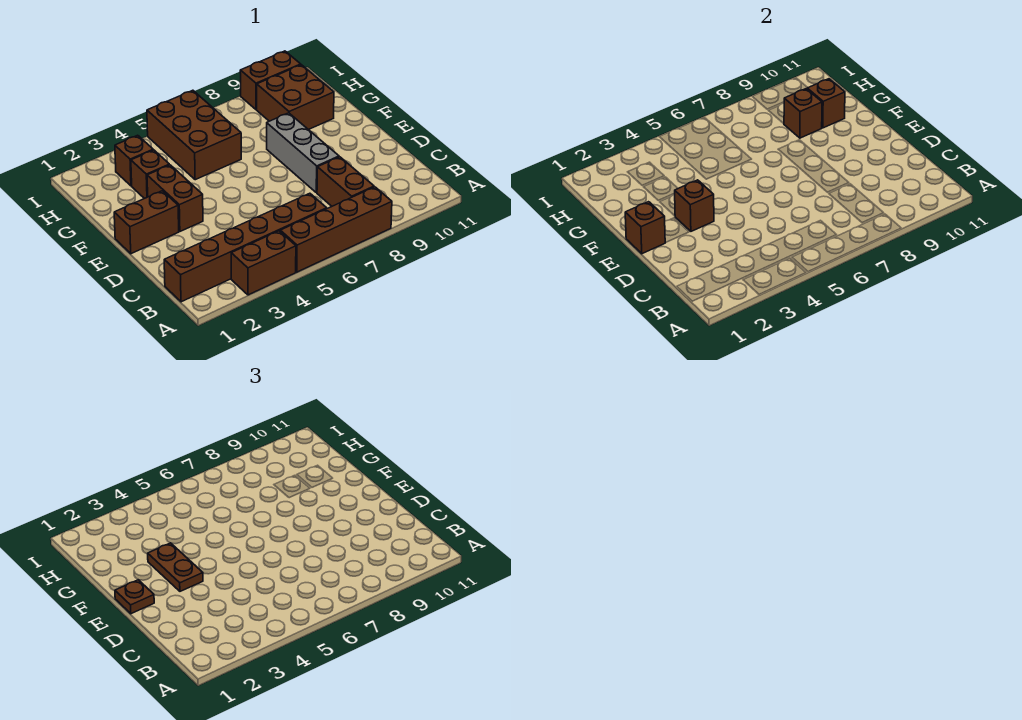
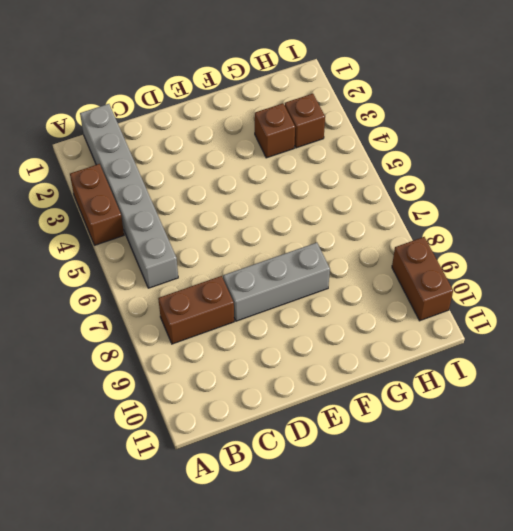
grey brick B1:B6 level 1 -> brown brick B1:B6 level 1
none -> brown brick A5:A8 level 1
none -> brown brick E1:E2 level 1
none -> brown brick E3:F3 level 1

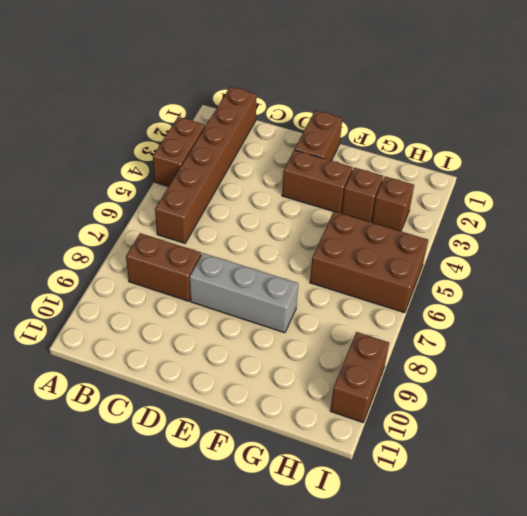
none -> brown brick A5:A8 level 1
none -> brown brick G9:H10 level 1
none -> brown brick E1 level 2

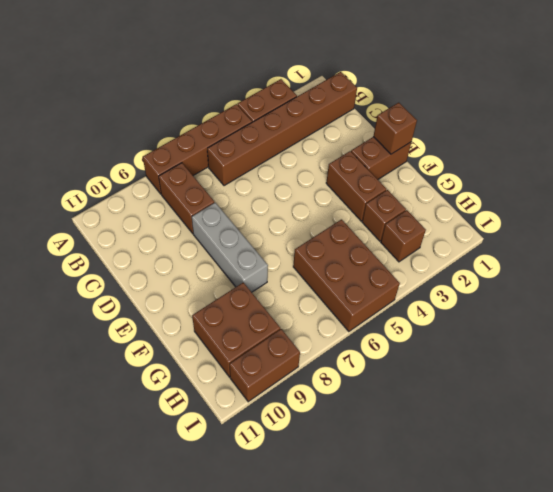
none -> brown brick E3 level 2
none -> brown brick G9 level 2
none -> brown brick G10 level 2

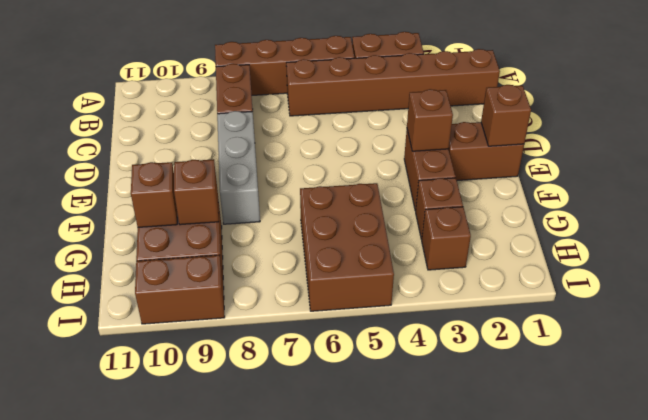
none -> brown plate E1 level 3
none -> brown plate E3:F3 level 3

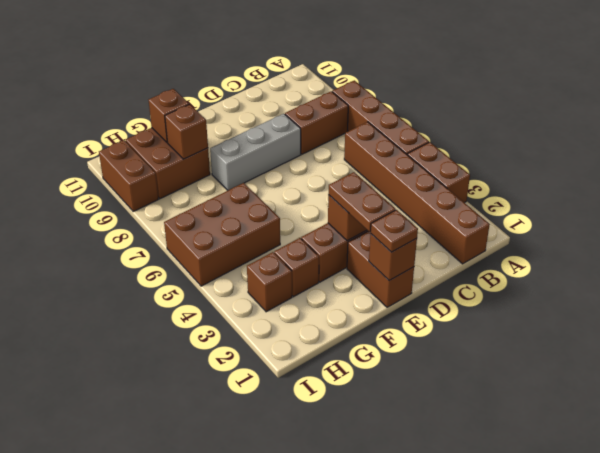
brown plate E2:E3 level 3 -> brown plate E3:F3 level 3

